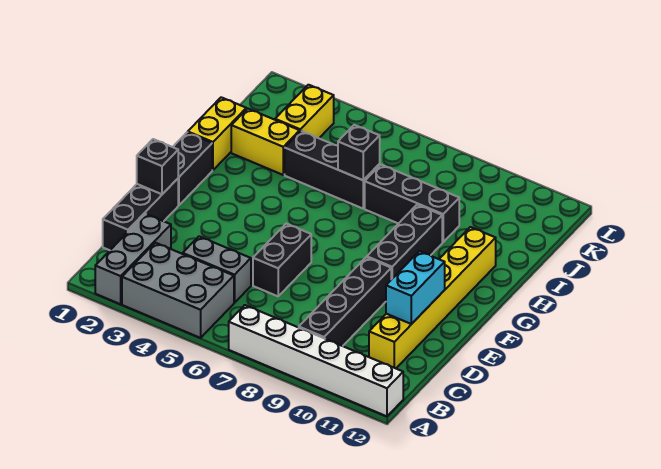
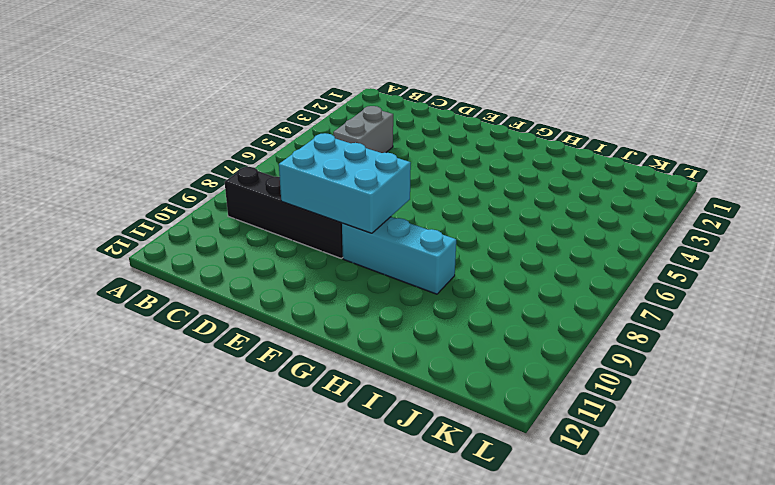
cyan brick D8:F9 level 2 -> none
cyan brick F9:H9 level 1 -> black brick F9:H9 level 1
none -> grey brick A2:C2 level 1
none -> grey brick A3:B5 level 1
none -> white brick A7:A12 level 1

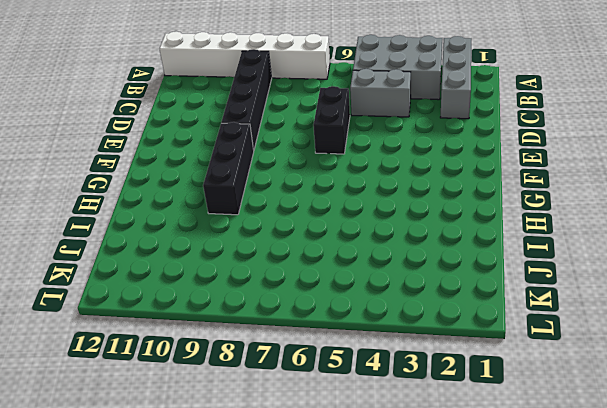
none -> black brick C1:E1 level 1
none -> yellow brick C11:H11 level 1
none -> black brick F1:G1 level 1

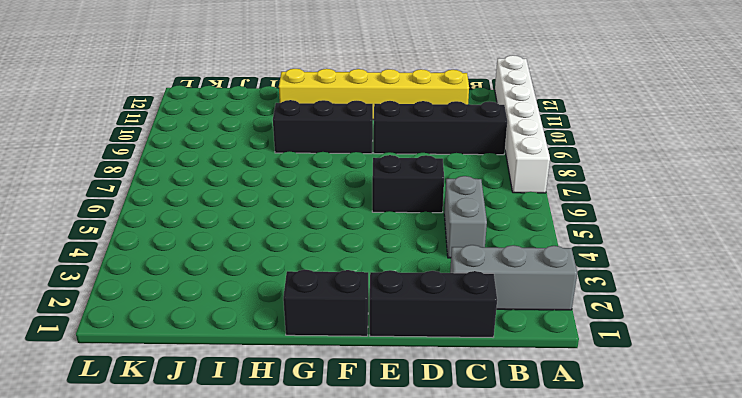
none -> grey brick A3:B5 level 1
none -> yellow brick H1:I1 level 1
none -> yellow brick I2:I3 level 1

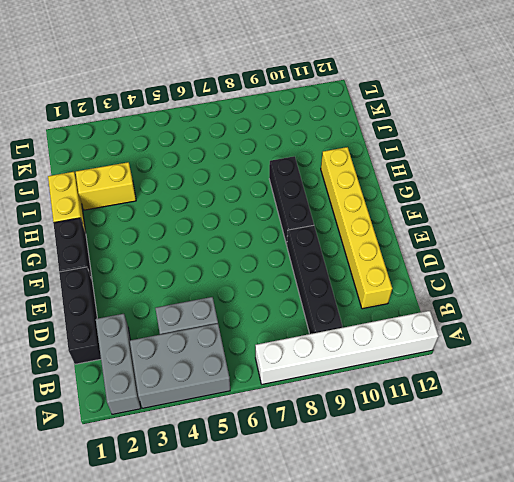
none -> black brick D6:E6 level 1
none -> black brick I4:I6 level 1
none -> black brick I7:I9 level 1

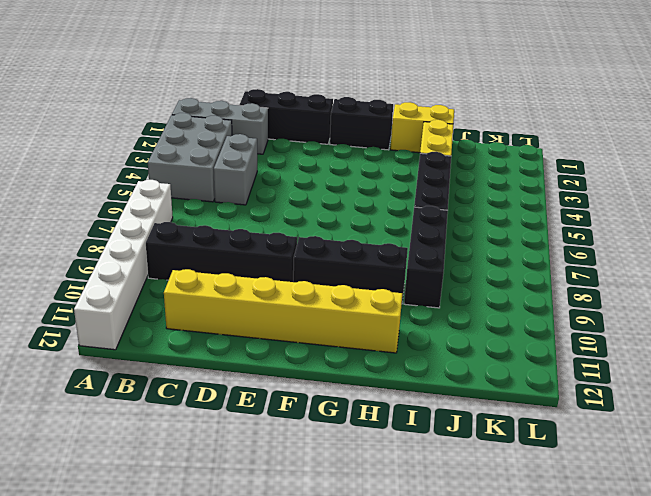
none -> black brick D6:E6 level 1
none -> yellow brick J3:K3 level 1
none -> cyan brick D11:E11 level 2

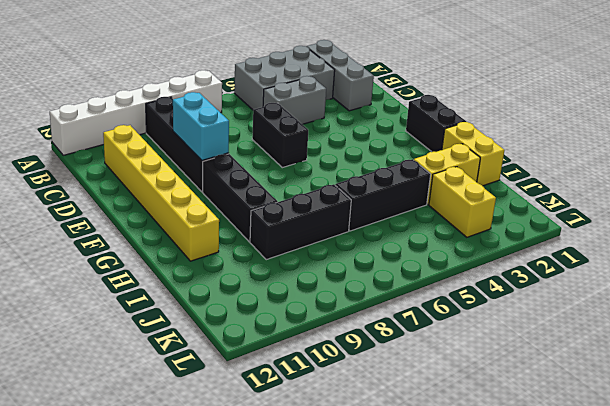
cyan brick D9:E9 level 2 -> cyan brick D11:E11 level 2
none -> black brick C1:E1 level 1
none -> black brick E1 level 2
none -> black brick I6 level 2

